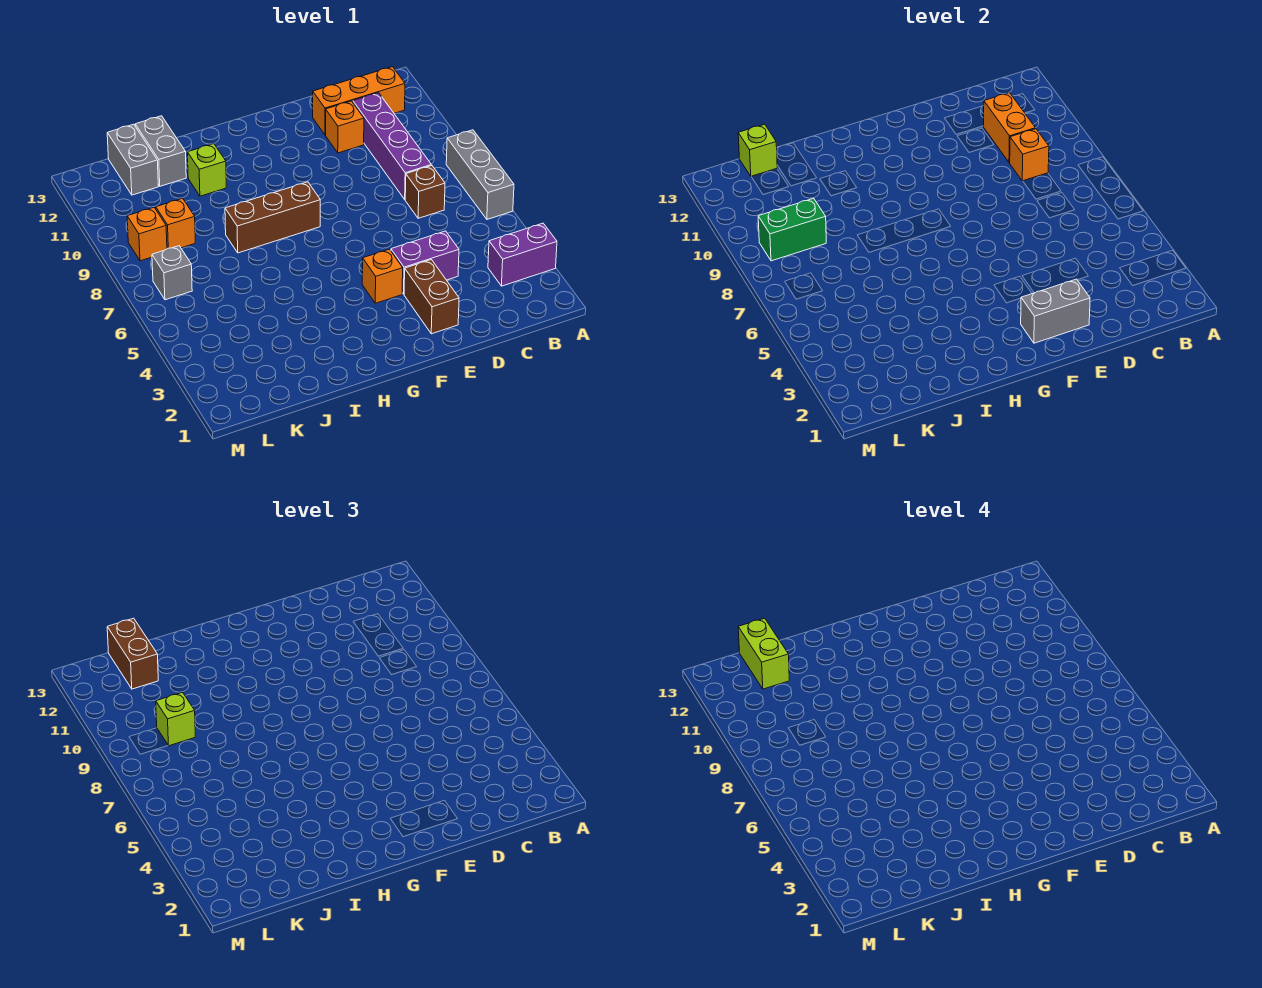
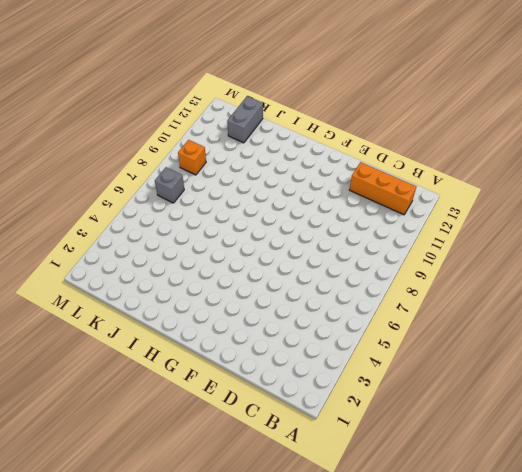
none -> purple brick A3:B3 level 1
none -> grey brick A6:A8 level 1
none -> brown brick C7 level 1

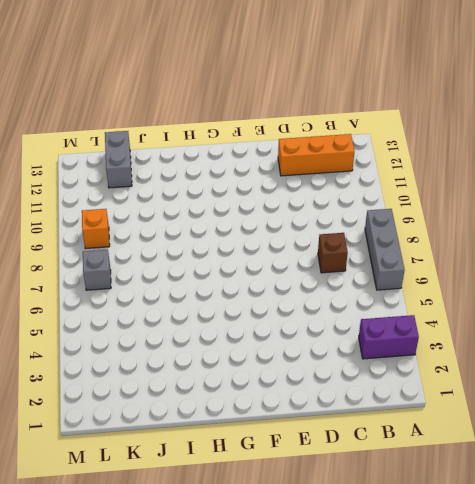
none -> purple brick C8:C11 level 1
none -> purple brick D4:E4 level 1
none -> orange brick D11 level 1

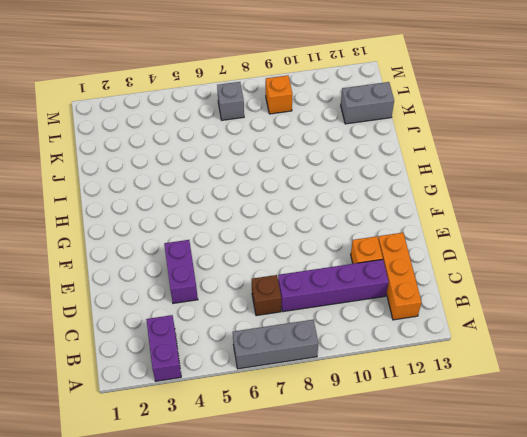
none -> brown brick E2:E3 level 1
none -> orange brick F4 level 1
none -> brown brick G8:I8 level 1

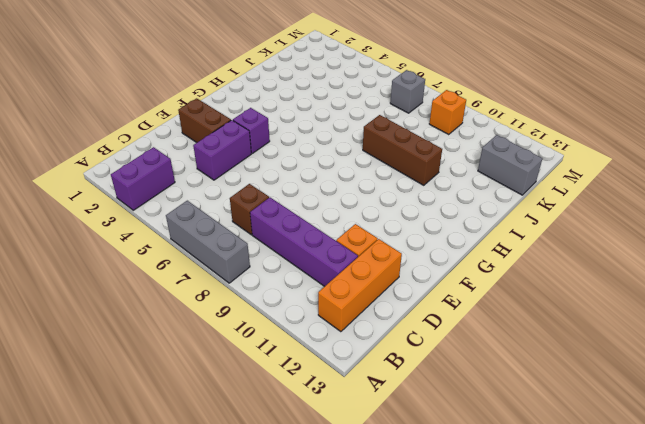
purple brick F4 level 1 -> orange brick F4 level 1
brown brick I8:I10 level 1 -> brown brick G8:I8 level 1
none -> lime brick I11 level 1
none -> grey brick J12:J13 level 1
none -> orange brick K9 level 1

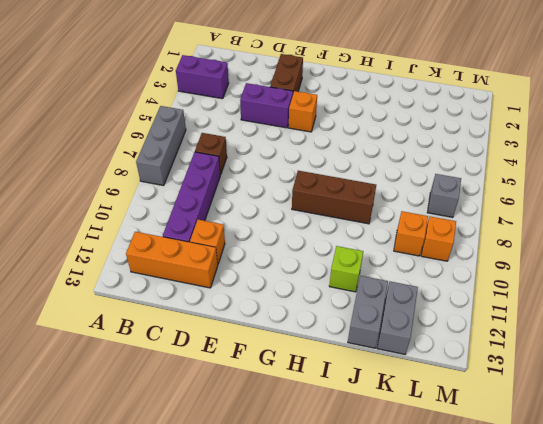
none -> orange brick C9 level 2
none -> orange brick C10:C11 level 2
none -> grey brick E2:F2 level 2

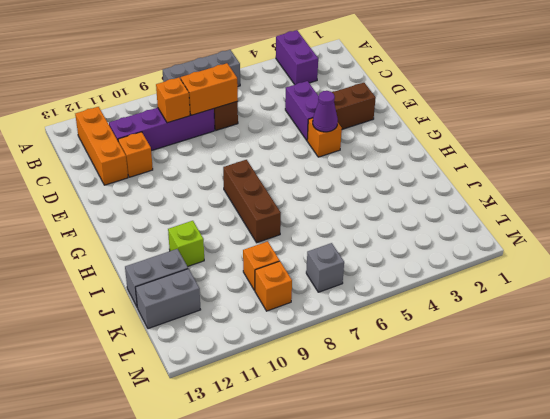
orange brick C7:C8 level 2 -> orange brick C10:C11 level 2
purple cone F4 level 2 -> none
none -> grey brick E2:F2 level 2
none -> green brick K9:L9 level 2
none -> lime brick K13 level 2

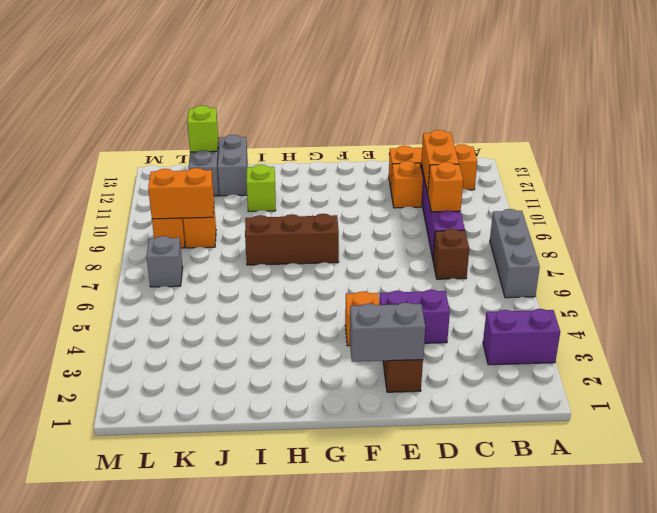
orange brick K9:L9 level 2 -> green brick K9:L9 level 2
none -> lime brick K9 level 3
none -> brown brick K12:K13 level 3
none -> lime brick K12:K13 level 4

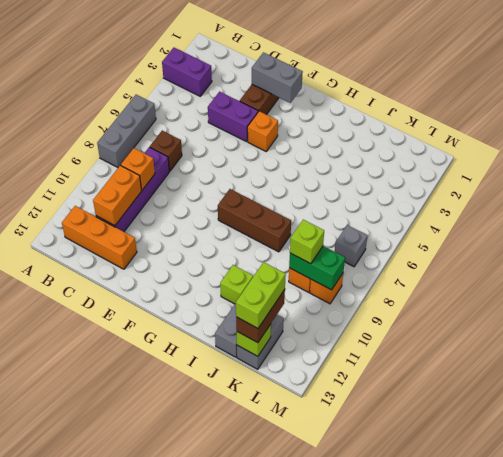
none -> orange brick D11 level 1

